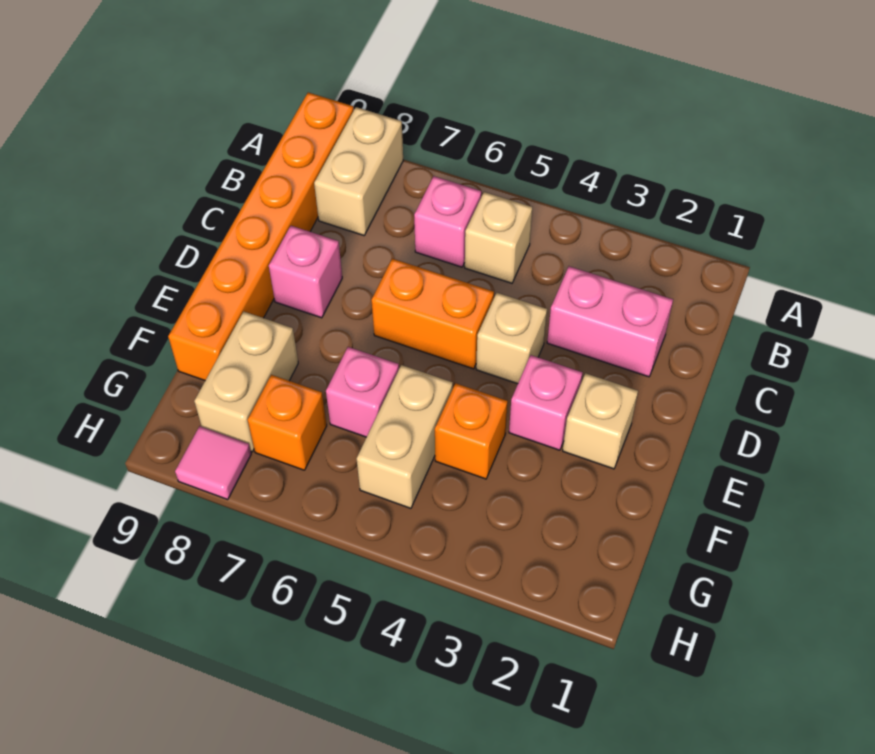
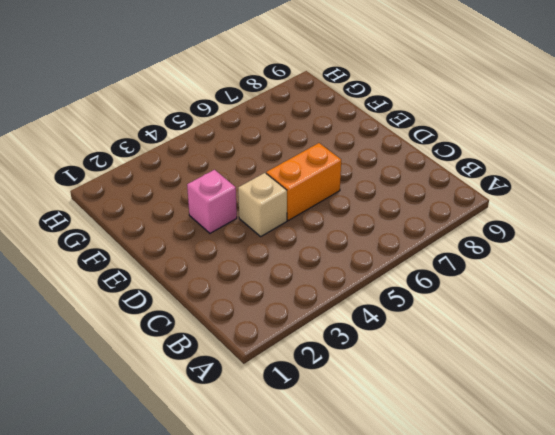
none -> tan brick A8:B8 level 1
none -> orange brick A9:F9 level 1
none -> tan brick B5 level 1

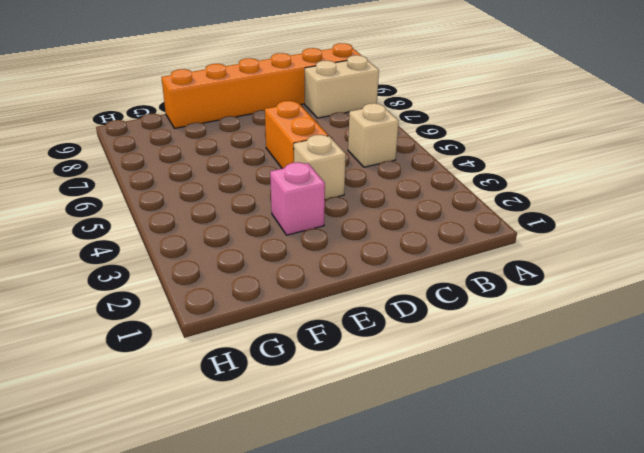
none -> pink brick B6 level 1
none -> pink brick C2:C3 level 1
none -> pink brick D8 level 1

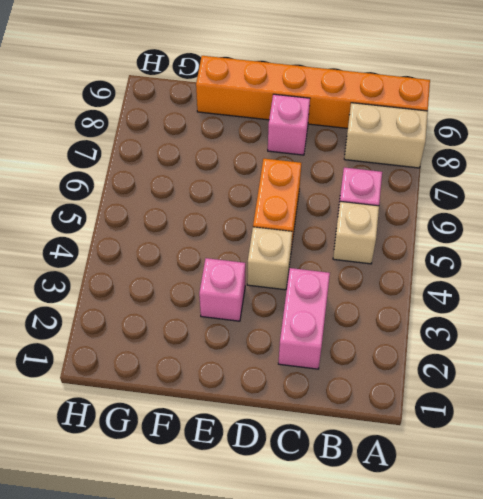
none -> tan brick E2 level 1
none -> orange brick F4 level 1
none -> tan brick F5:G5 level 1

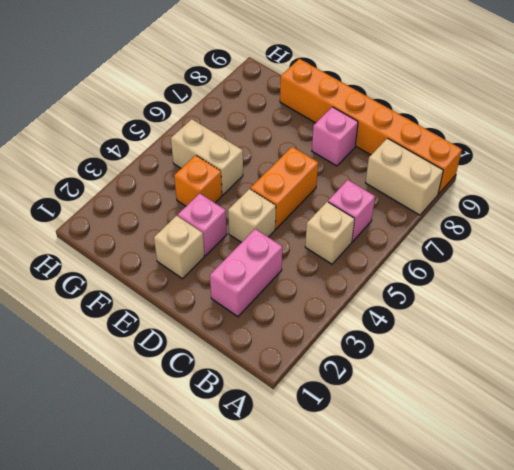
none -> pink brick F6 level 1
none -> tan brick F8:G8 level 1
none -> orange brick G7 level 1

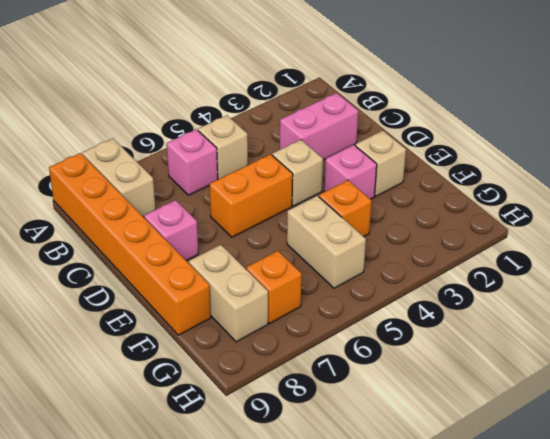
none -> pink brick F6 level 1
none -> pink tile H8 level 1

